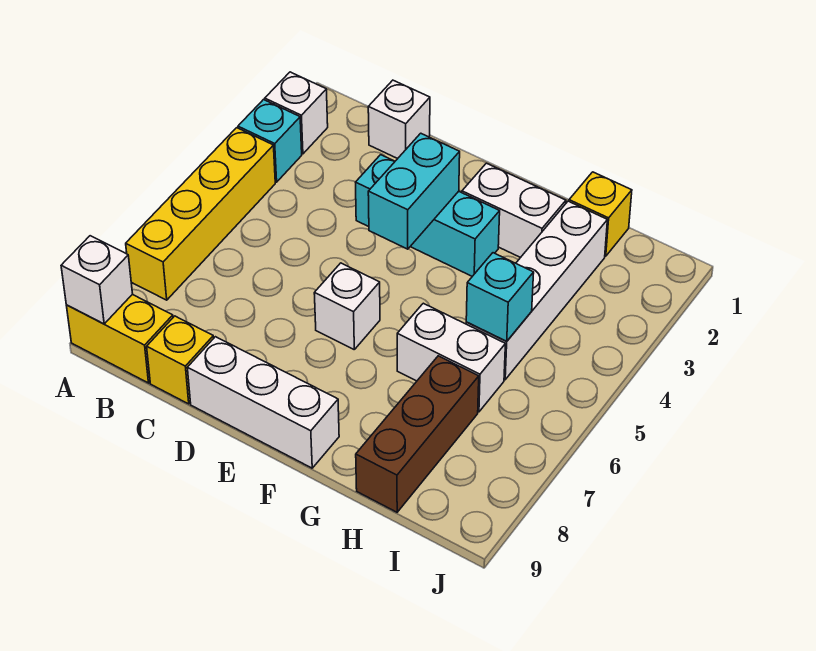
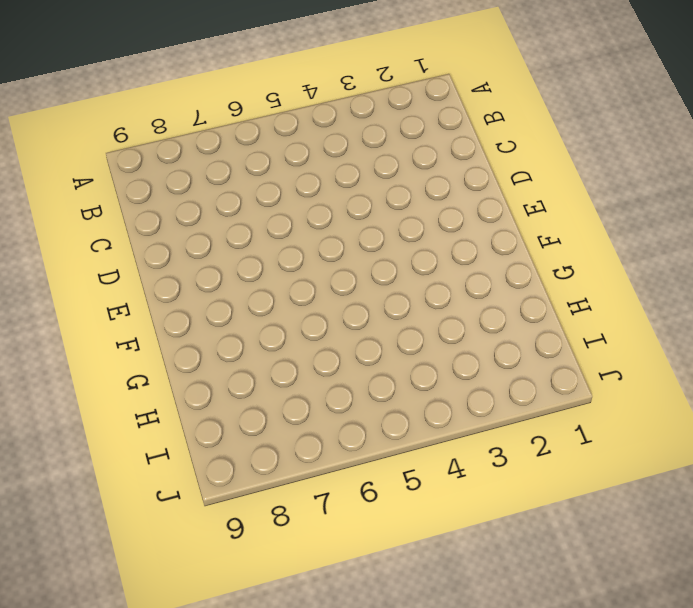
none -> white brick A2 level 1
none -> cyan brick A3 level 1
none -> yellow brick A4:A7 level 1

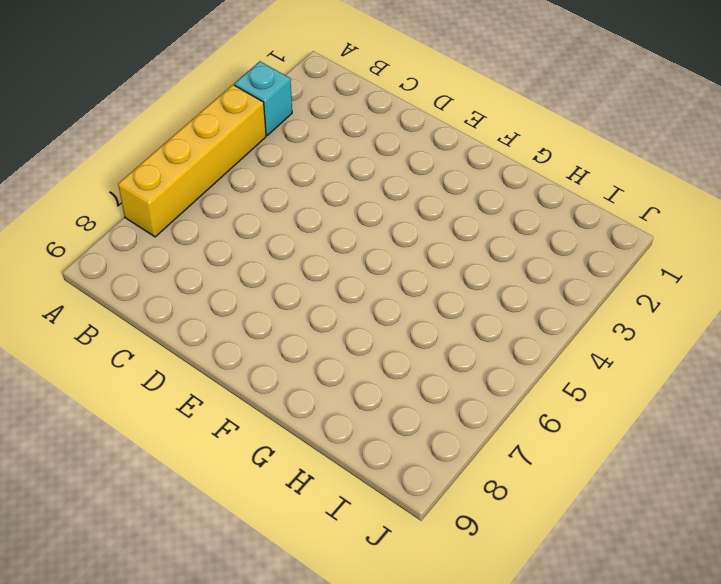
none -> white brick A2 level 1
none -> yellow brick A9:B9 level 1
none -> white brick C1 level 1

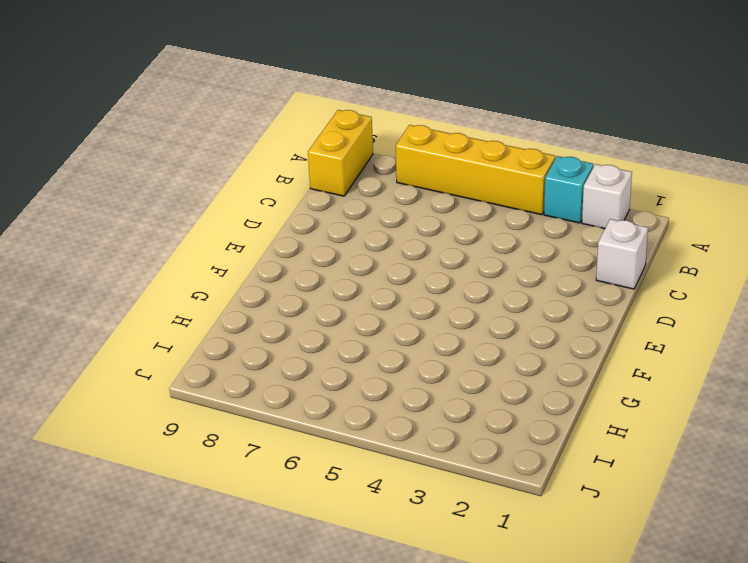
none -> yellow brick C9 level 1
none -> cyan brick D3:F3 level 1
none -> white brick D9:F9 level 1

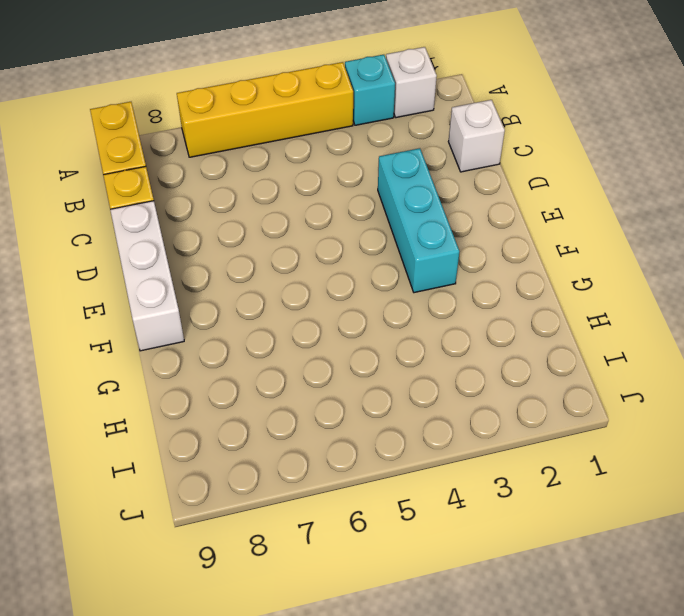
none -> white brick E6 level 1
none -> white brick F2:G2 level 1
none -> white brick G6:H6 level 1

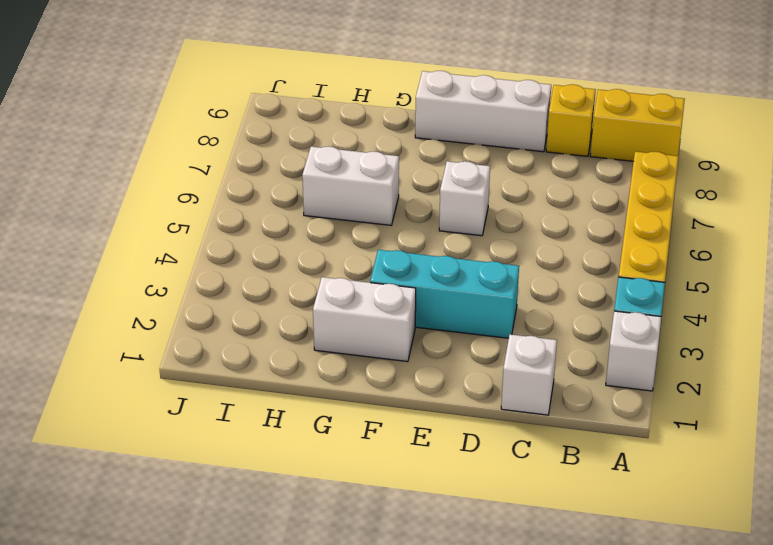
none -> yellow brick H1 level 1
none -> white brick H2:H5 level 1
none -> brown brick H7:H9 level 1

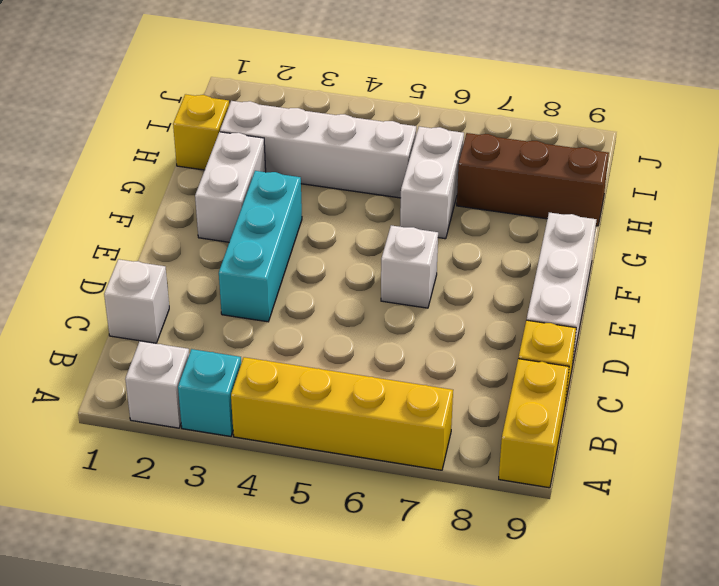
none -> white brick A9 level 2
none -> cyan brick E3:E4 level 2
none -> cyan brick H5 level 2

